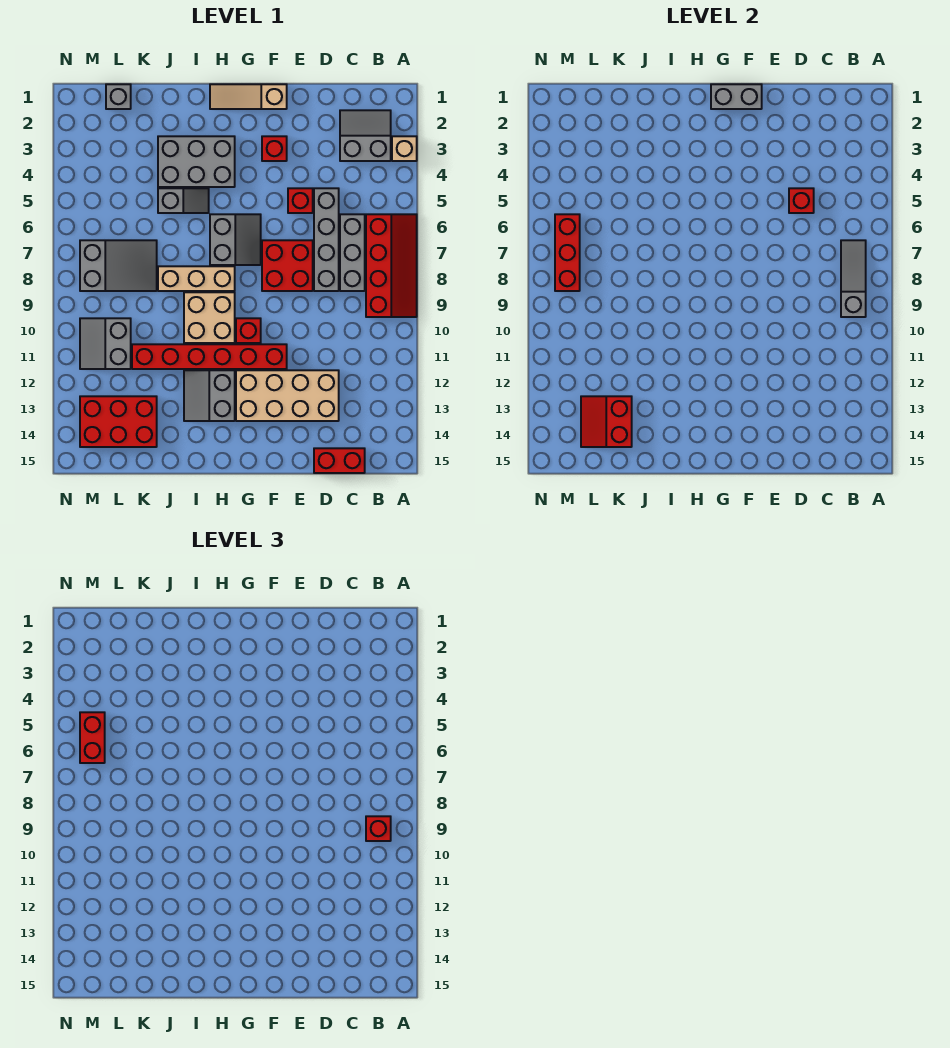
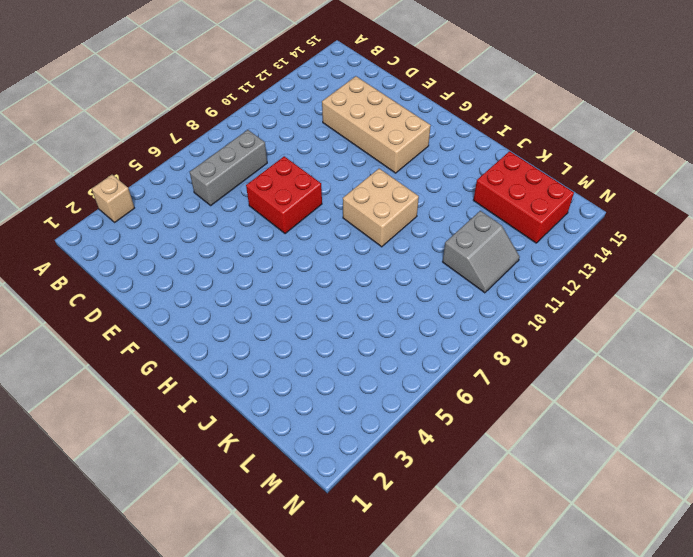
none -> red slope A6:B9 level 1 top B
none -> grey slope B2:C3 level 1 top 3
none -> red brick C15:D15 level 1
none -> grey brick D5:D8 level 1

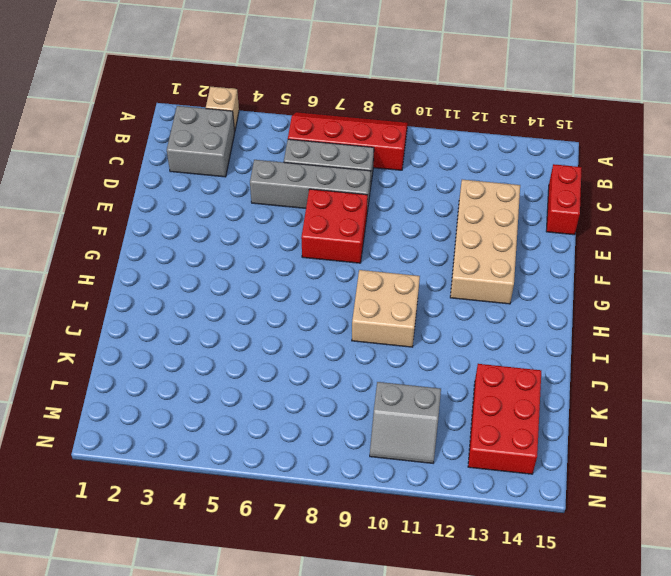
grey brick B2:C3 level 1 -> grey slope B2:C3 level 1 top 3
none -> red brick E5 level 1
none -> tan slope F1:H1 level 1 top F
none -> red brick F3 level 1
none -> red brick F11:K11 level 1

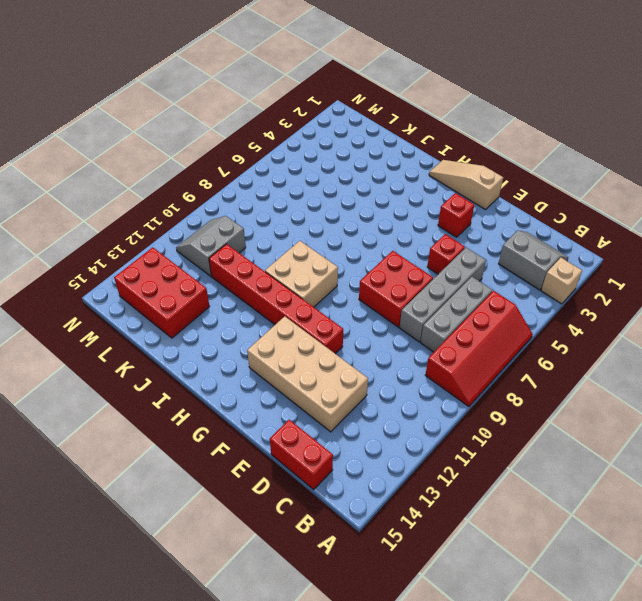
none -> grey slope G6:H7 level 1 top H
none -> red brick G10 level 1
none -> grey brick H3:J4 level 1
none -> tan brick H8:J8 level 1

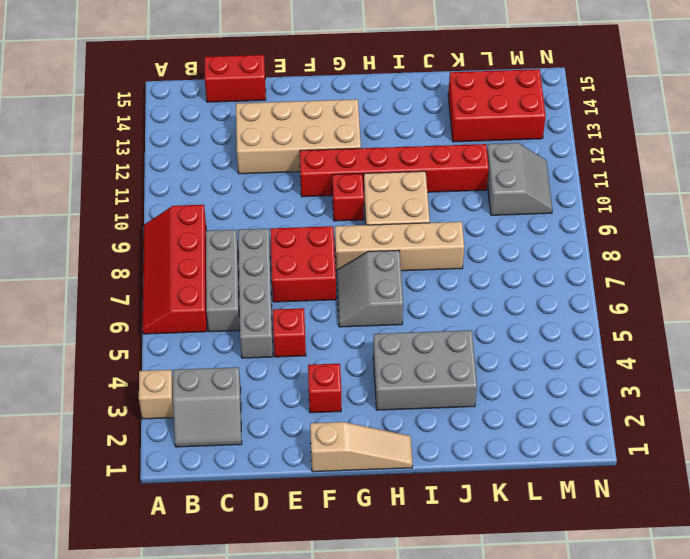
tan brick G8:J8 level 1 -> tan brick H8:J8 level 1
none -> grey slope H12:I13 level 1 top H
none -> grey slope I5:J5 level 1 top J
none -> grey slope K7:M8 level 1 top M
none -> grey brick L1 level 1

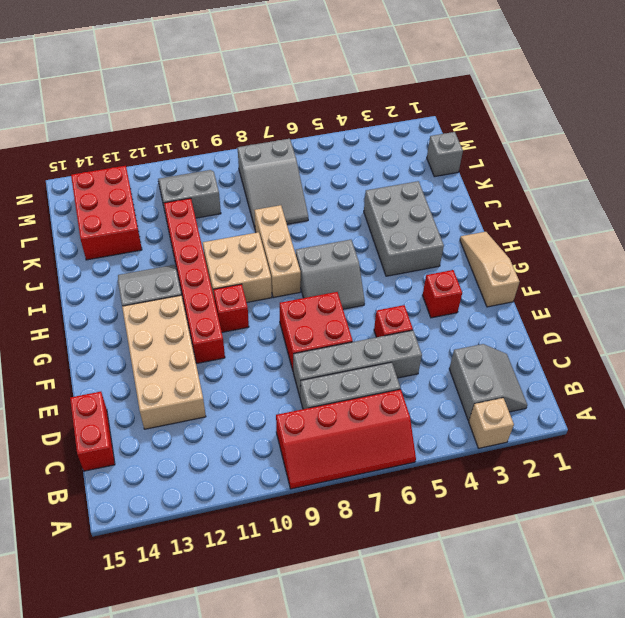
none -> grey slope I5:J5 level 1 top J
none -> grey slope B7:B9 level 2 top 9
none -> red brick D5 level 2
none -> grey brick F1:G1 level 2

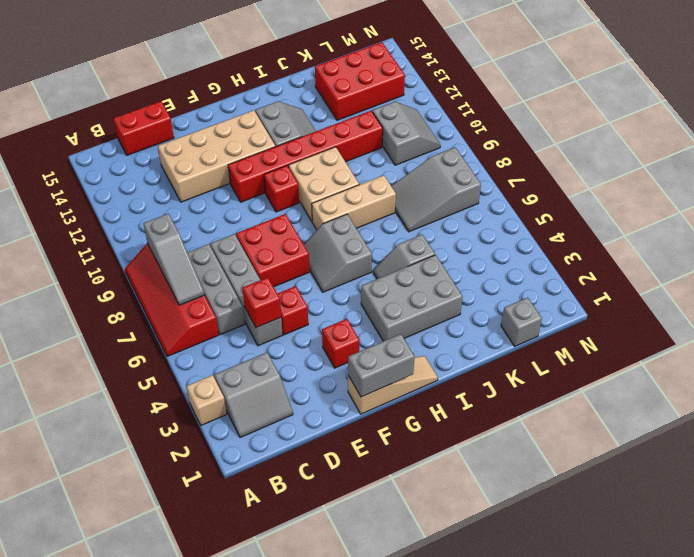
none -> red slope K13:L14 level 2 top K
none -> red brick M6:M8 level 2
none -> red brick B9 level 3
none -> red brick M5:M6 level 3

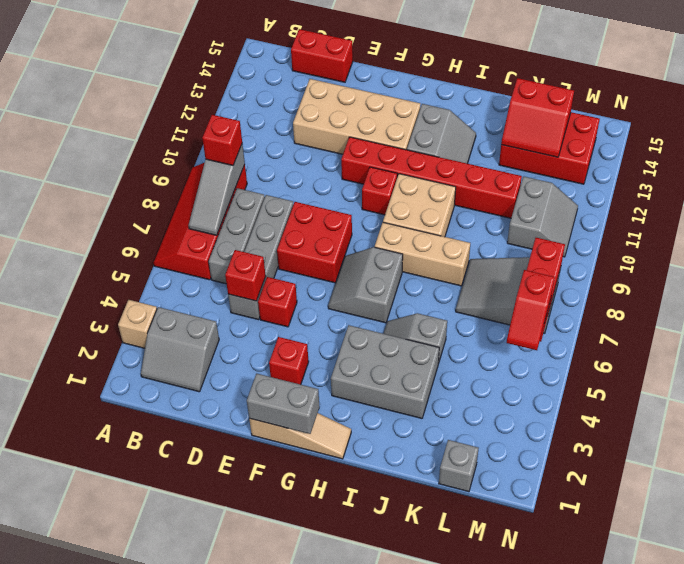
red slope K13:L14 level 2 top 14 -> red slope K13:L14 level 2 top K
red slope M5:M6 level 3 top 6 -> red brick M5:M6 level 3

